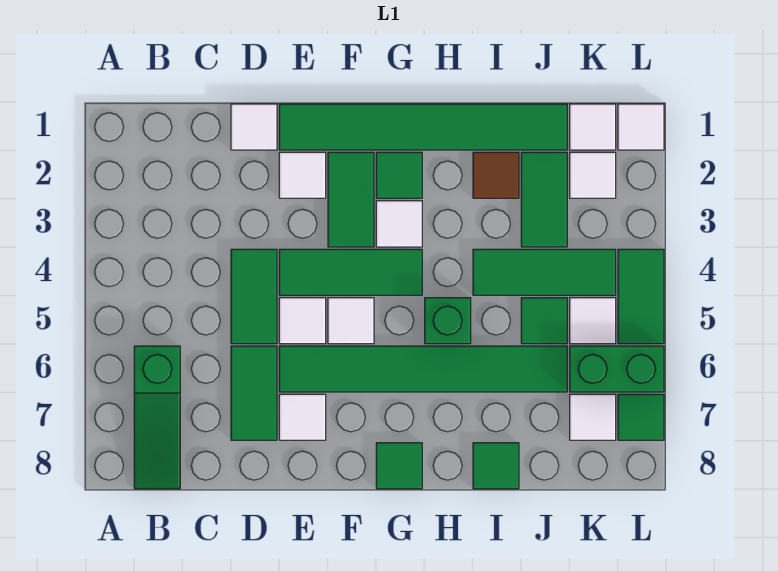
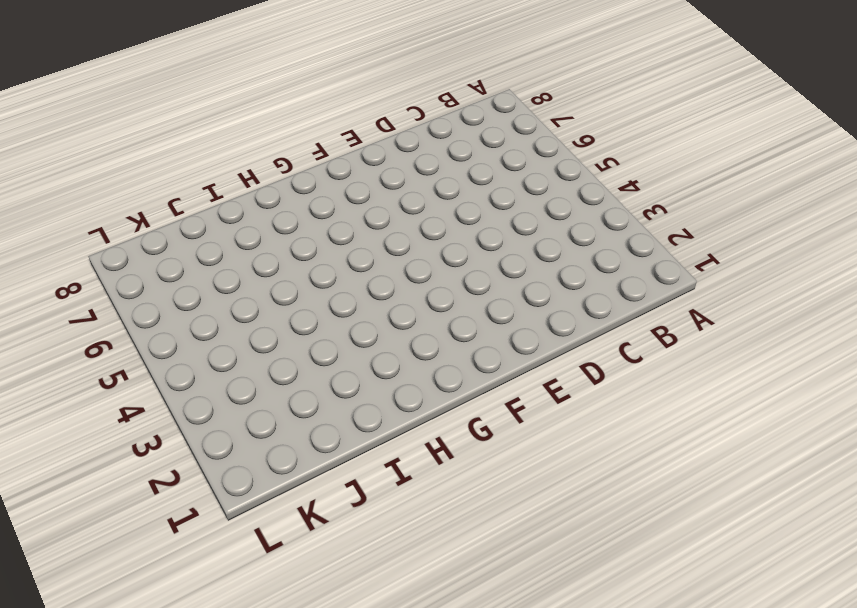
none -> green slope B6:B8 level 1 top 6
none -> white tile D1 level 1
none -> green tile D4:D5 level 1

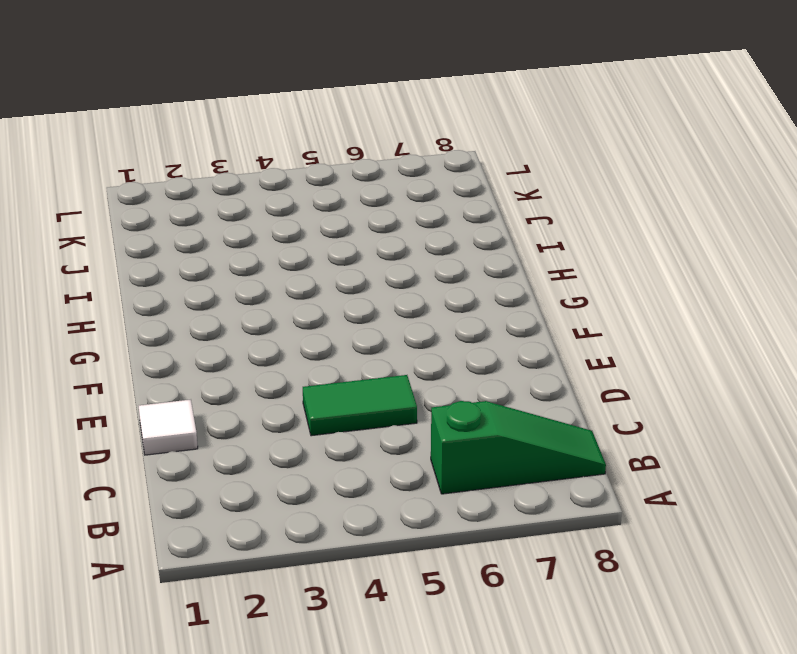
none -> green tile D6:D7 level 1
none -> green tile E1:J1 level 1
none -> white tile E2 level 1

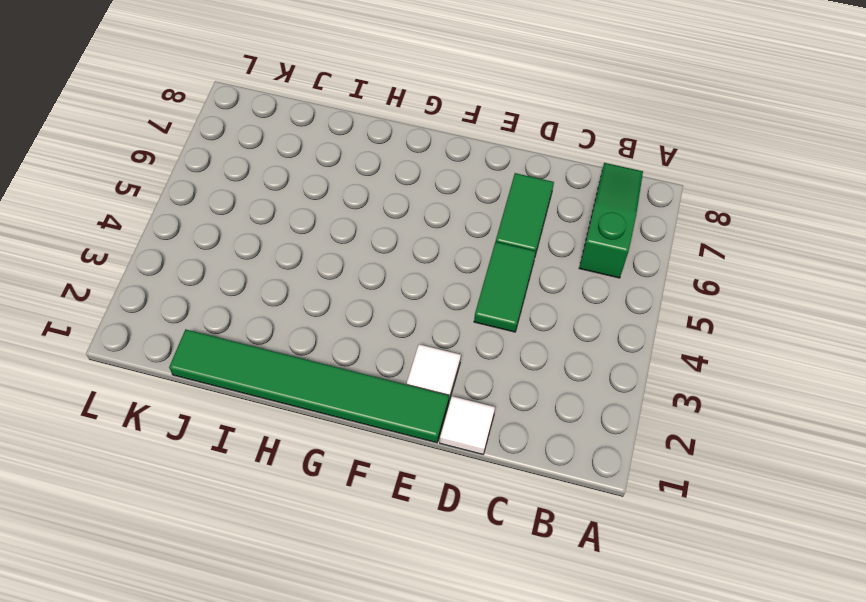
none -> green tile E4:G4 level 1
none -> white tile E5 level 1
none -> green tile E6:J6 level 1

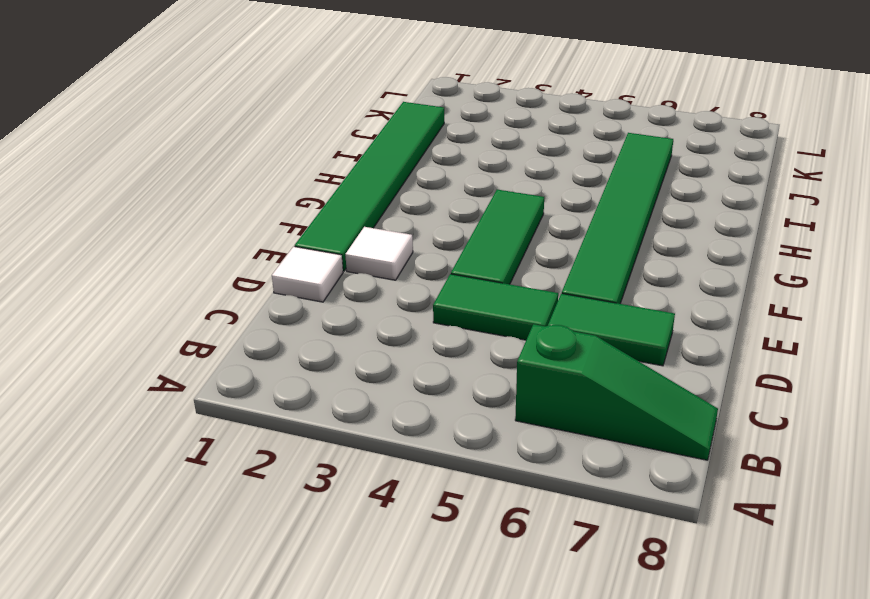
none -> white tile E5 level 1
none -> white tile E7 level 1
none -> green tile F2:F3 level 1

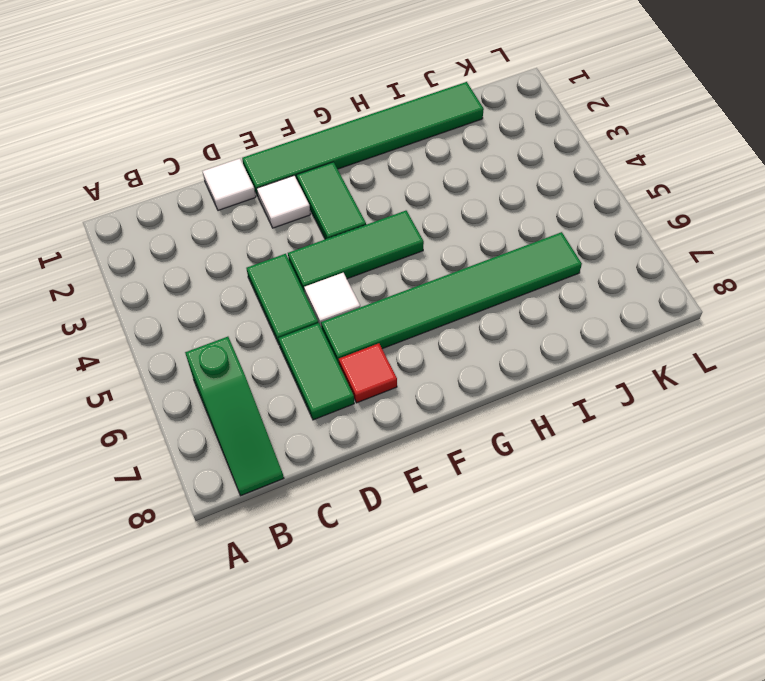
red tile E7 level 1 -> white tile E7 level 1
none -> white tile F5 level 1
none -> green tile G2 level 1
none -> white tile G3 level 1

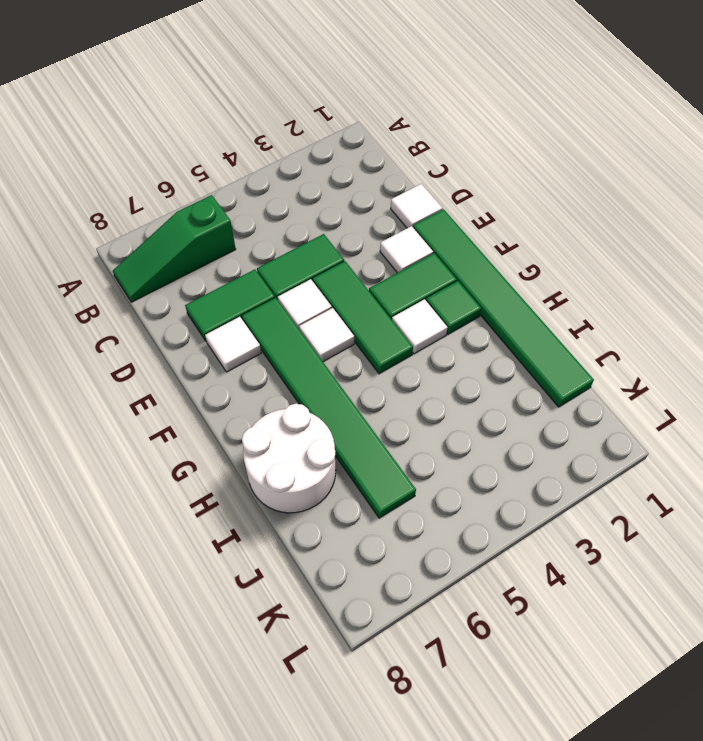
white round brick H7:I8 level 1 -> green tile I8 level 1
none -> green tile G8 level 1
none -> green brick H5 level 1
none -> brown tile I2 level 1

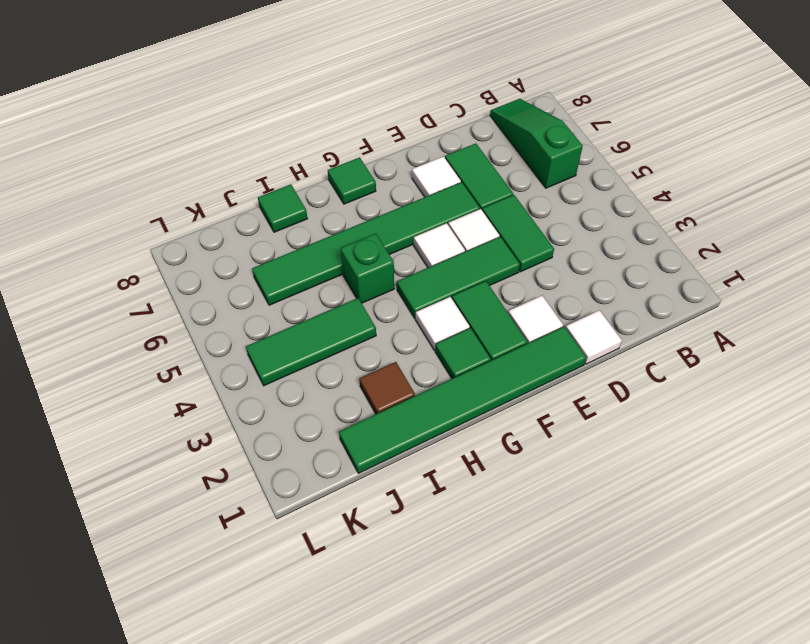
none -> green tile J2:J3 level 1
none -> green tile J5 level 1
none -> white tile K1 level 1

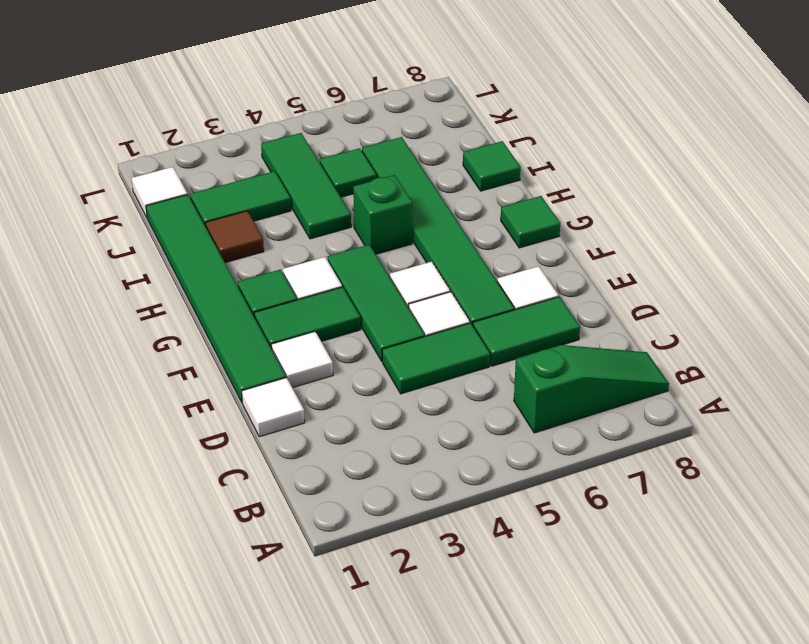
none -> white tile K2 level 1
none -> white tile K5 level 1
none -> green brick K6:L6 level 1

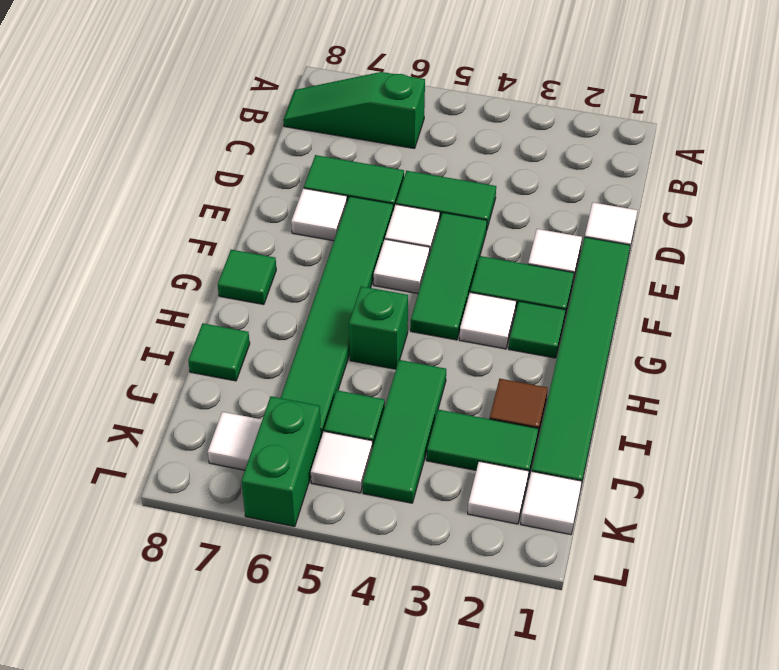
none -> white tile L1 level 1
none -> green tile L4:L5 level 1
none -> green tile L7 level 1

